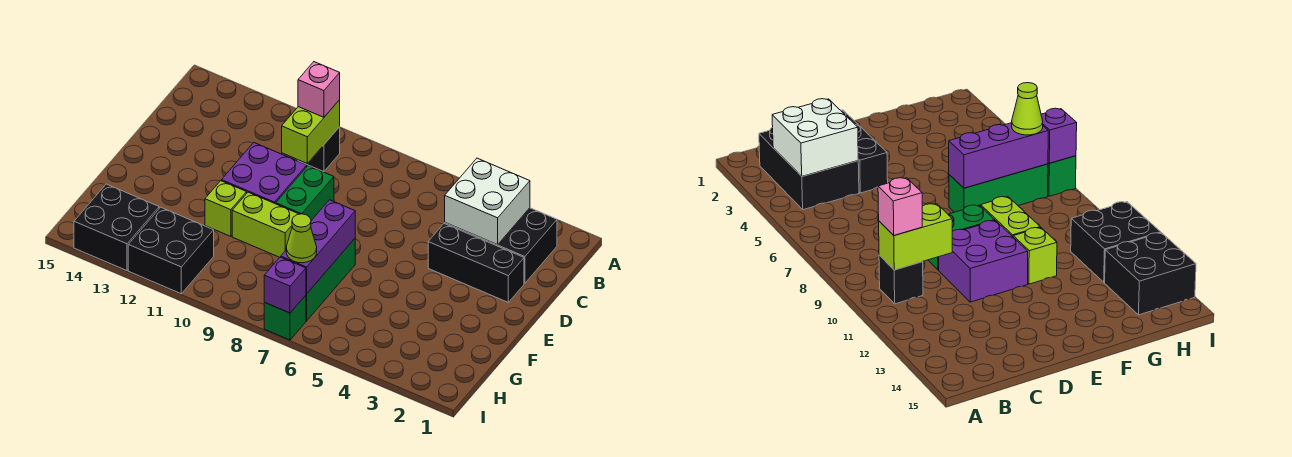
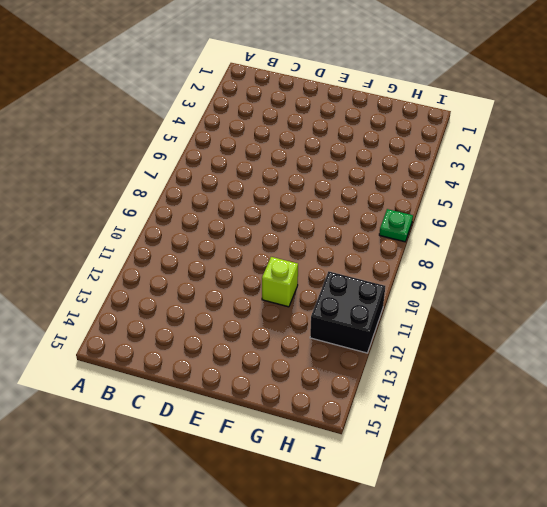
green plate I7 level 1 -> green brick I7 level 1
none -> black brick B2:C4 level 1
none -> black brick B10 level 1
none -> black brick D2:D4 level 1

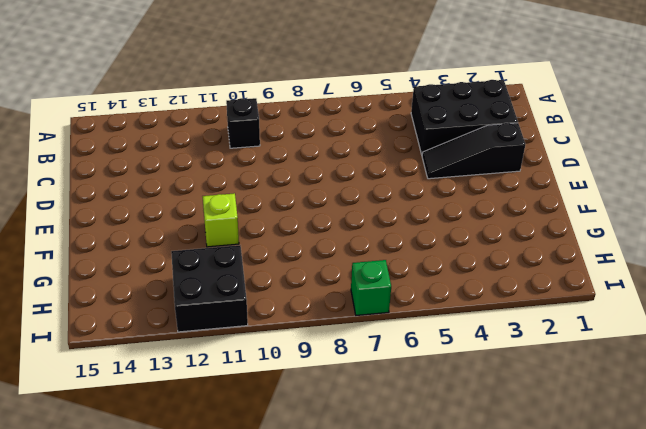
black slope D2:D4 level 1 top 2 -> black brick D2:D4 level 1
none -> green brick D9:E9 level 1
none -> purple brick D10:E11 level 1
none -> green brick F7:H7 level 1

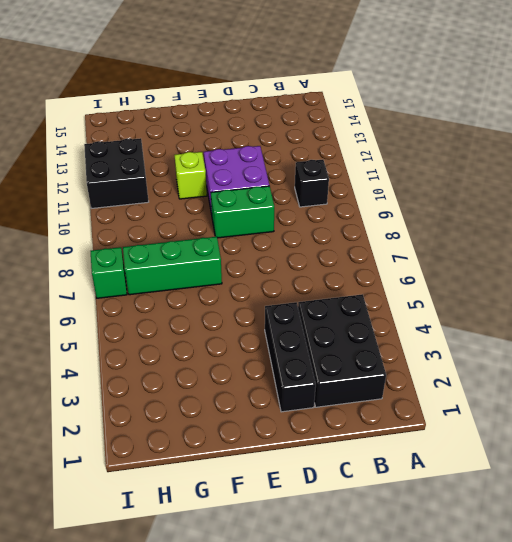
none -> lime brick F9:F10 level 1
none -> black brick H13:I14 level 1
none -> white brick B3:C4 level 2

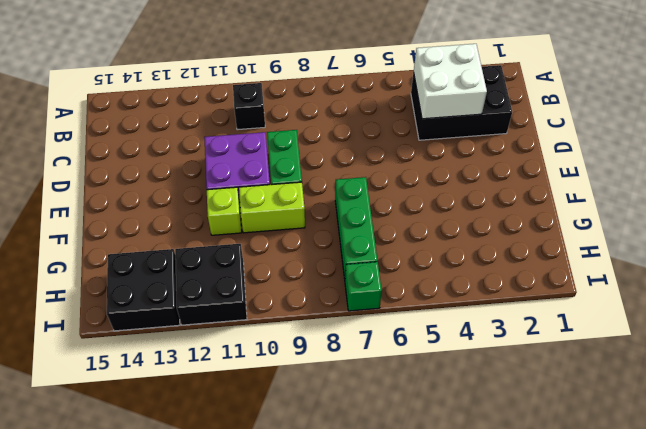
none -> black brick D2:D4 level 1
none -> lime brick B10:C10 level 2
none -> purple brick F7:H7 level 2

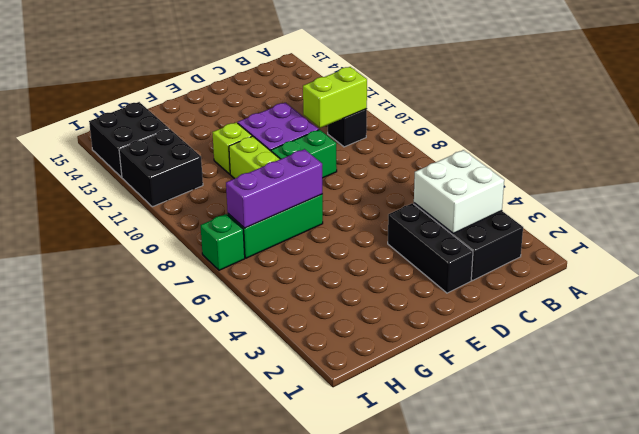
none -> purple brick I7 level 2
none -> pink brick B10 level 3
none -> lime cone H7 level 3

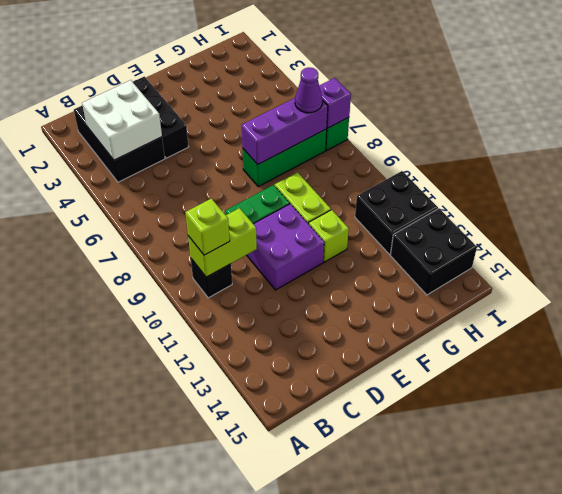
lime brick B10 level 3 -> pink brick B10 level 3
purple cone H7 level 3 -> lime cone H7 level 3

